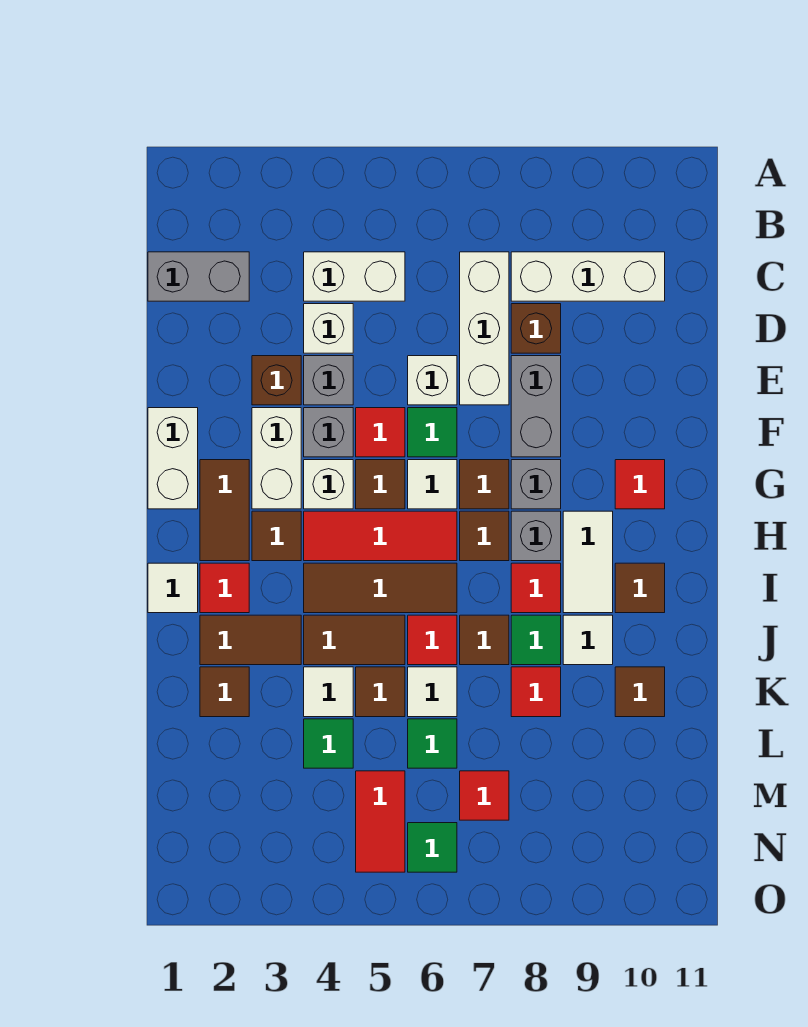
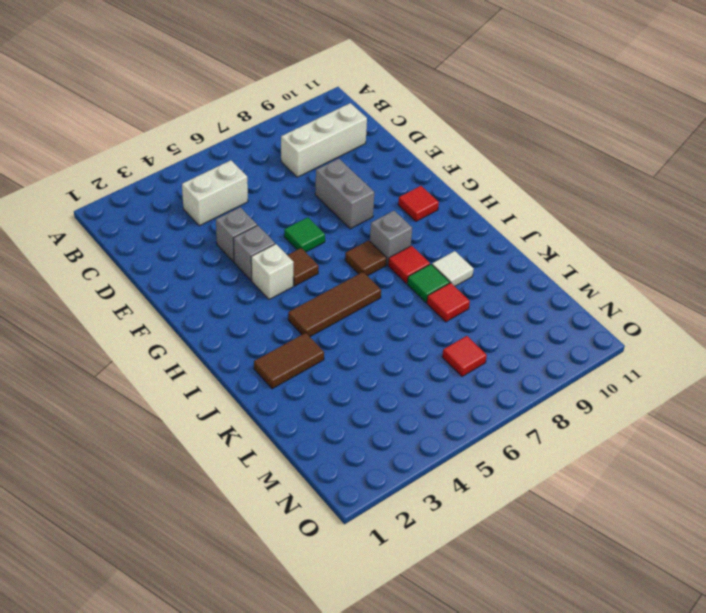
none -> grey brick C1:C2 level 1
none -> white brick C7:E7 level 1
none -> white brick D4 level 1
none -> brown brick D8 level 1

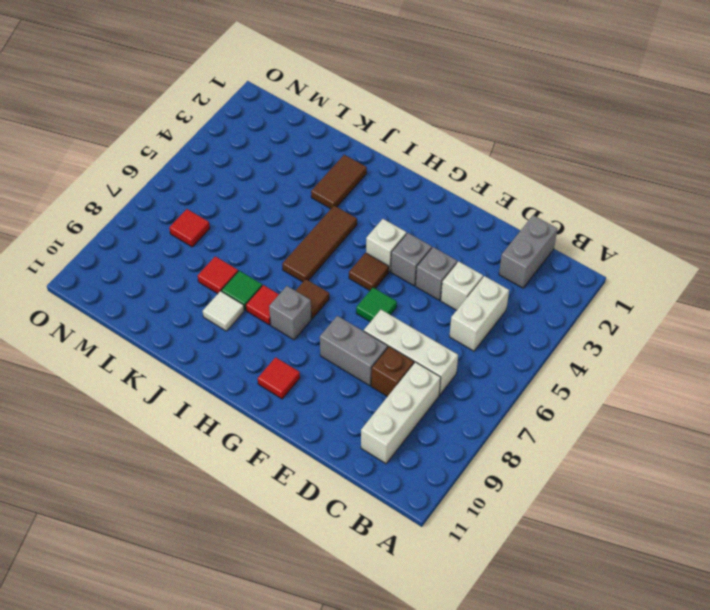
none -> brown brick E3 level 1
none -> white brick E6 level 1
none -> white brick F1:G1 level 1
none -> white brick F3:G3 level 1

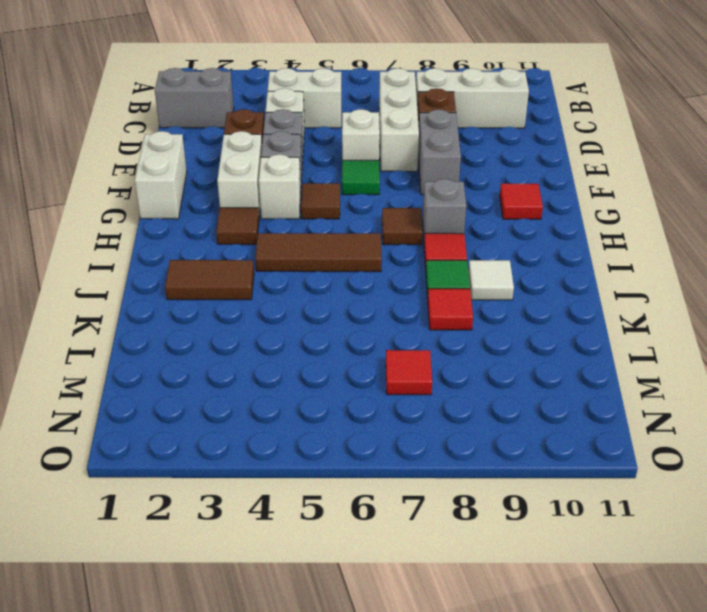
none -> red tile F5 level 1
none -> brown tile G2:H2 level 1
none -> white tile G6 level 1
none -> brown tile G7 level 1

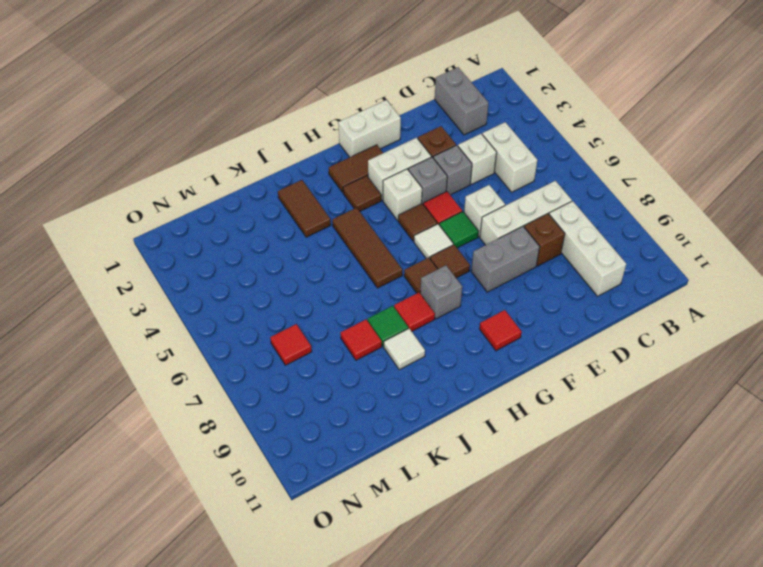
none -> grey brick G8 level 1
none -> red tile H4:H6 level 1
none -> white tile H9:I9 level 1
none -> white tile I1 level 1

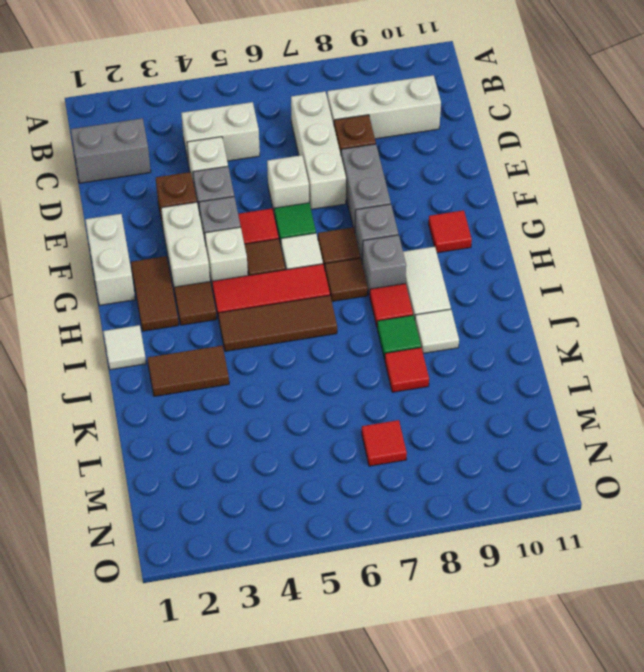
none -> red tile I2 level 1
none -> brown tile I10 level 1
none -> brown tile J4:J5 level 1
none -> red tile J6 level 1

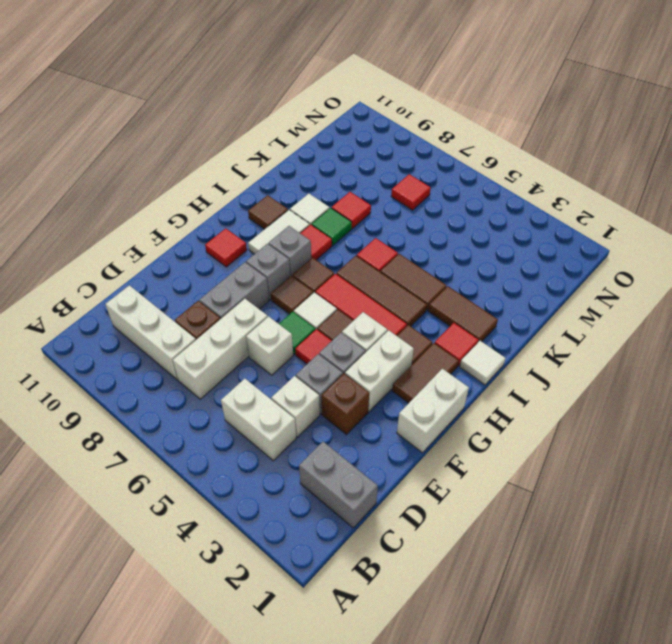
none -> brown tile J7 level 1
none -> brown tile K2 level 1
none -> white tile K4 level 1
none -> brown tile K5 level 1

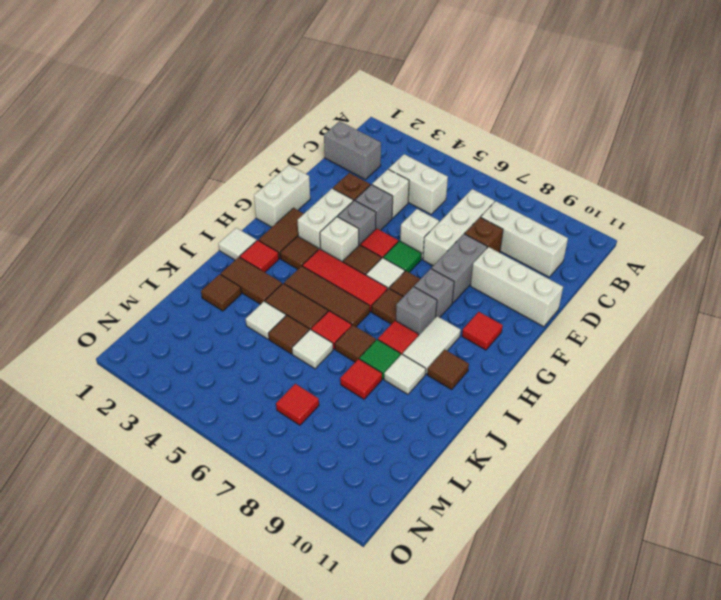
white brick E9:E11 level 1 -> none
none -> brown tile K10 level 1
none -> green tile L4 level 1
none -> green tile L6 level 1
none -> red tile M5:N5 level 1

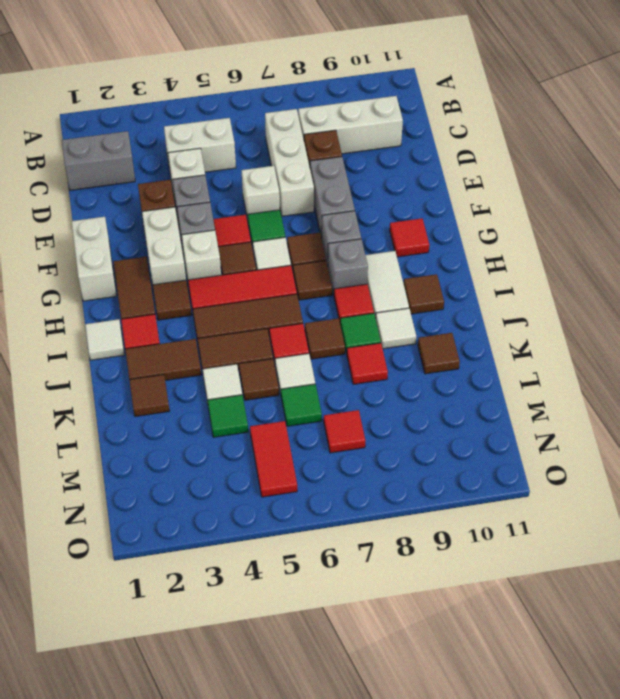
none -> green tile N6 level 1

